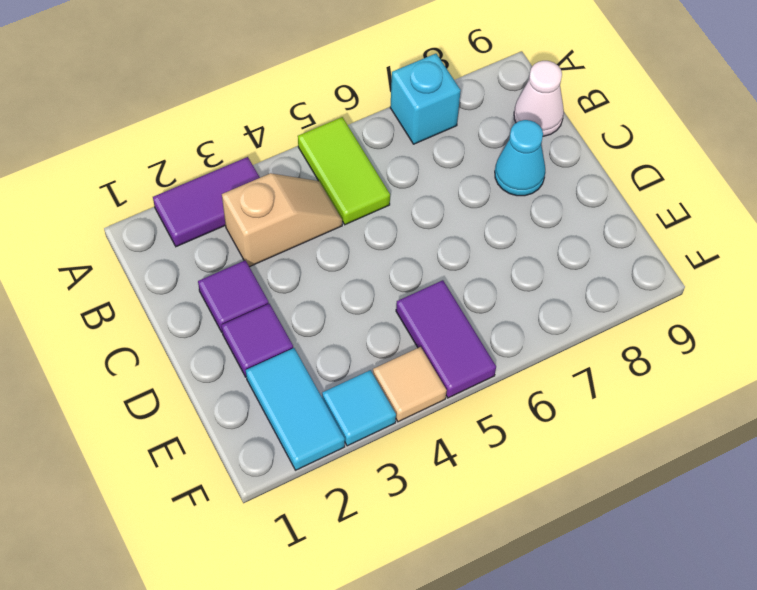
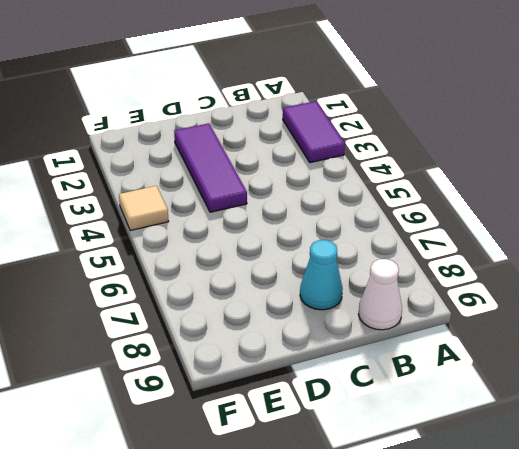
purple tile D2:D4 level 1 -> purple tile D2 level 1
none -> lime tile A5:B5 level 1
none -> cyan brick A7 level 1
none -> tan slope B3:B4 level 1 top 3

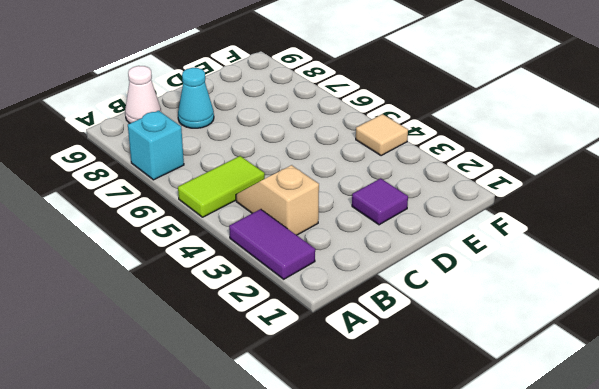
none -> purple tile C2 level 1
none -> cyan tile E2:F2 level 1
none -> purple tile E5:F5 level 1

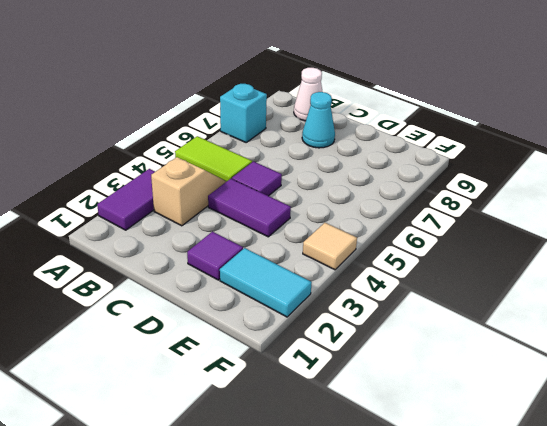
purple tile C4:D4 level 1 -> purple tile E5:F5 level 1
purple tile C5 level 1 -> purple tile C2 level 1
none -> cyan tile F3 level 1

